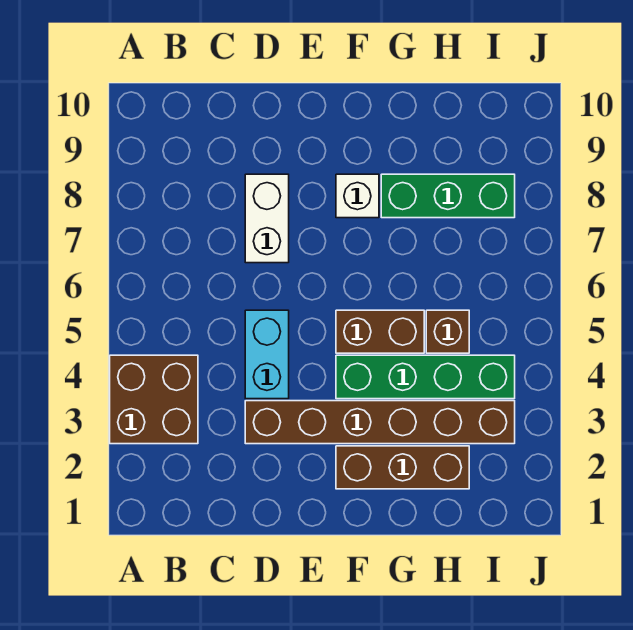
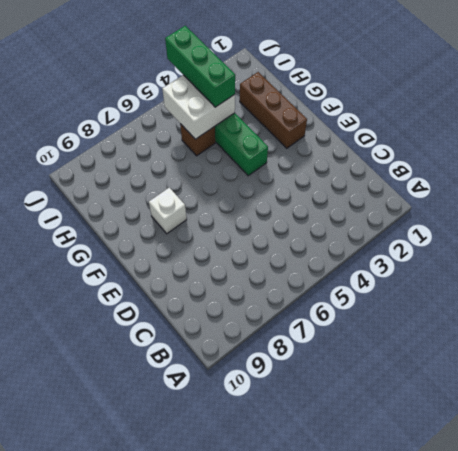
white brick H4:I5 level 2 -> none
green brick H4:J4 level 3 -> green brick G8:I8 level 1
none -> brown brick A3:B4 level 1
none -> brown brick D3:I3 level 1

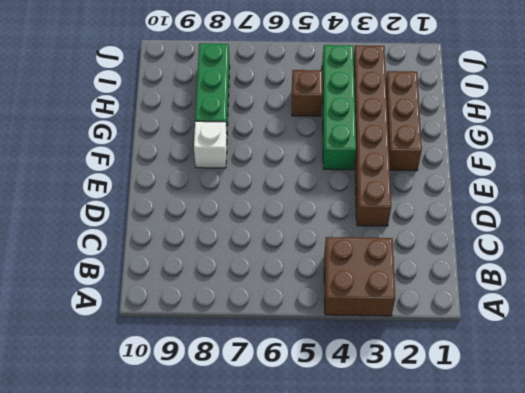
none -> cyan brick D4:D5 level 1
none -> white brick D7:D8 level 1

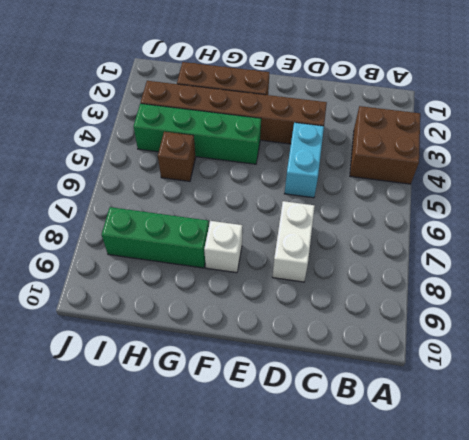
none -> brown brick F5:G5 level 1

